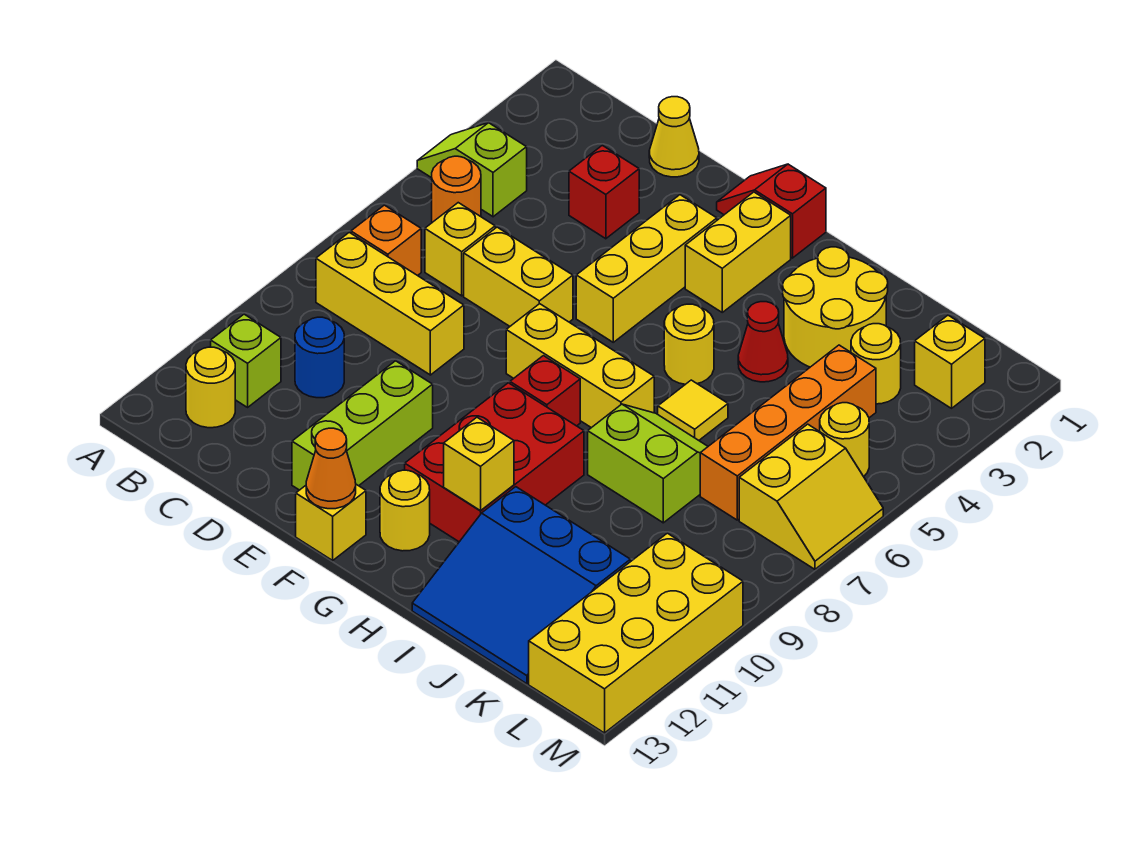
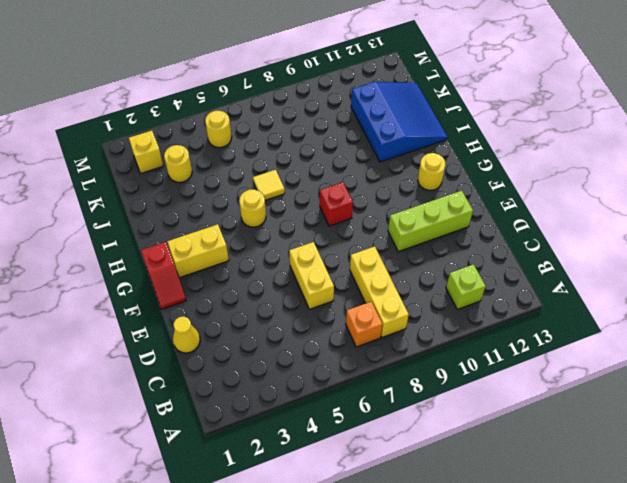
none -> lime slope A4:B4 level 1 top B
none -> orange round brick B5 level 1
none -> yellow round brick B12 level 1
none -> yellow brick C6 level 1

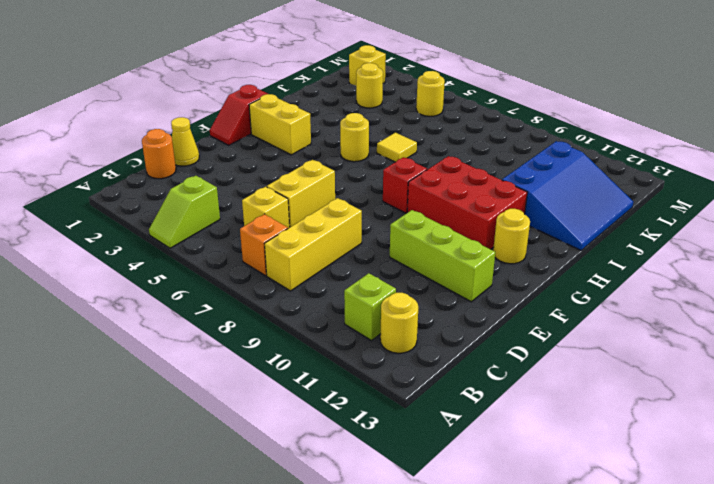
orange round brick C1 level 1 -> orange round brick B5 level 1
none -> blue round brick C10 level 1
none -> red brick D3 level 1
none -> yellow brick F3:F5 level 1
none -> yellow brick F7:H7 level 1

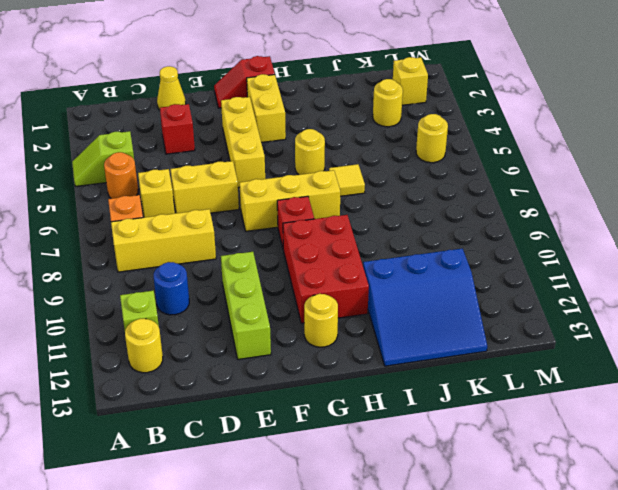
none -> yellow brick F13 level 1
none -> yellow round brick I2:J3 level 1
none -> red cone I4 level 1
none -> lime slope I7:J8 level 1 top 8

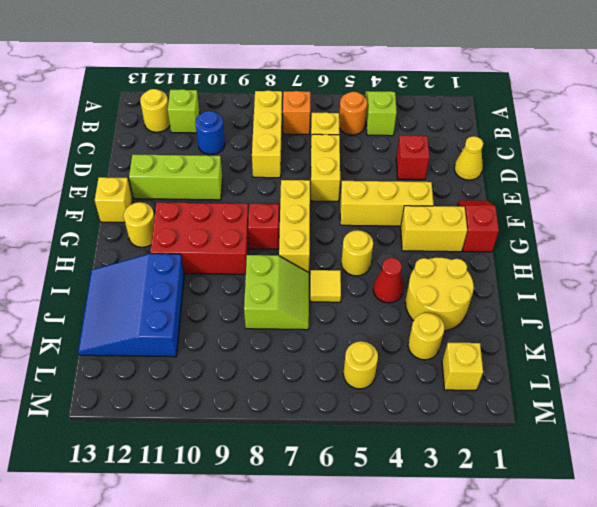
none -> orange brick K4:K7 level 1
none -> yellow slope L6:M7 level 1 top L
none -> yellow brick L10:M13 level 1
none -> orange cone F13 level 2

